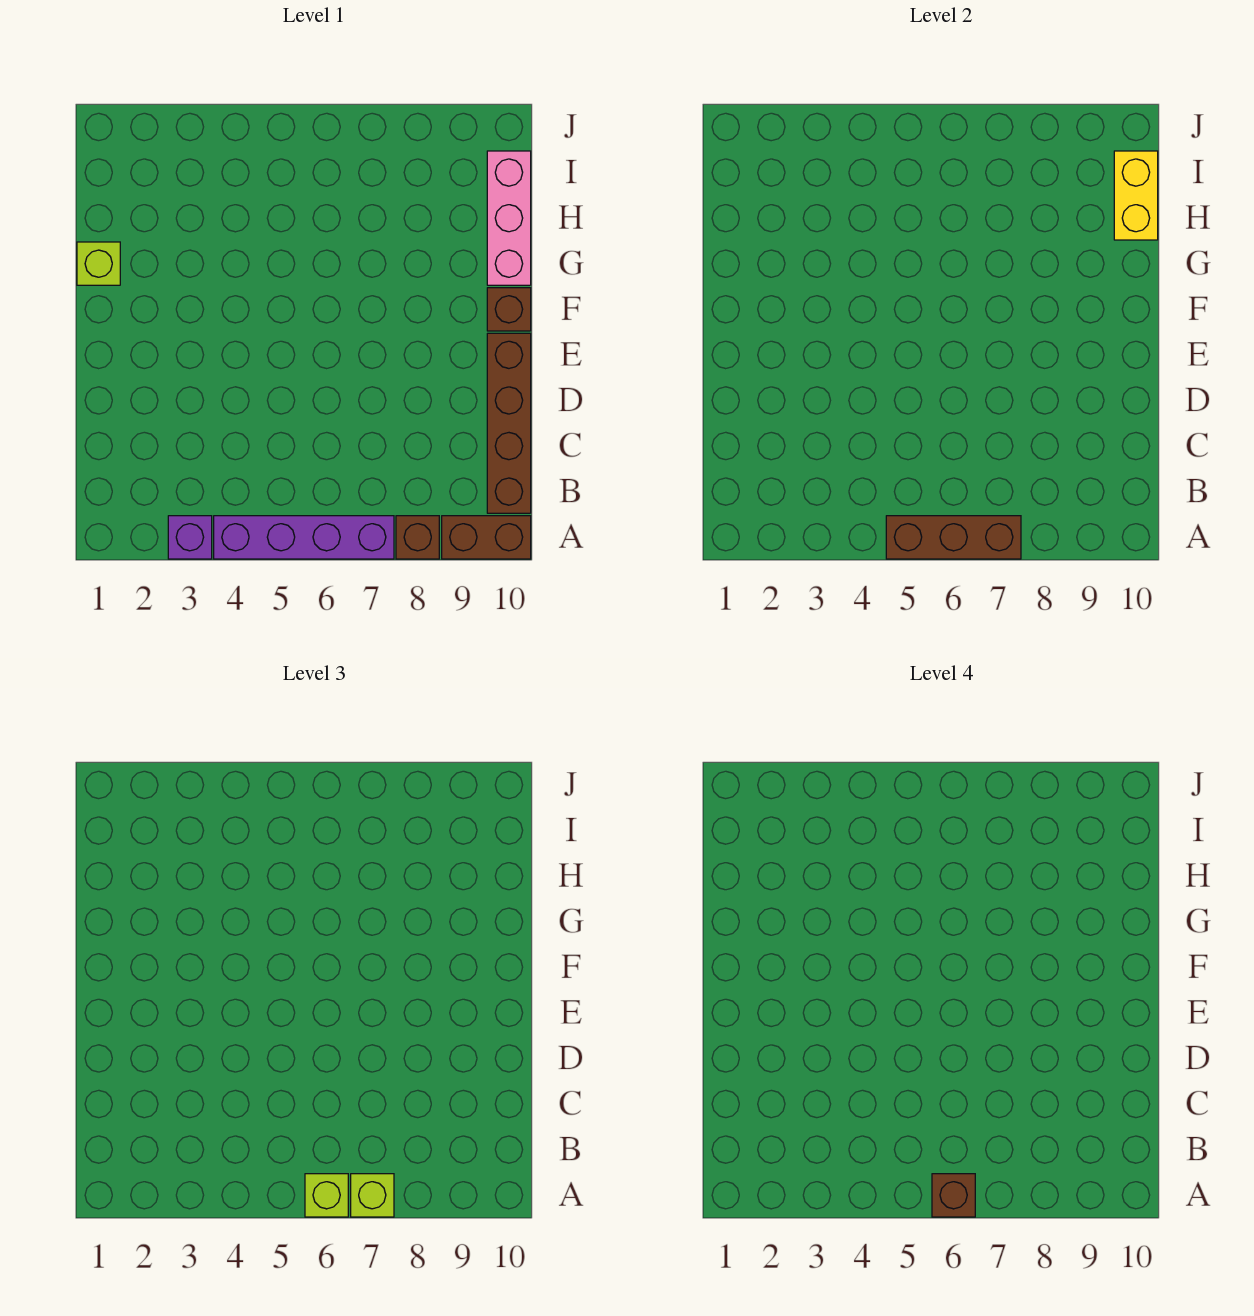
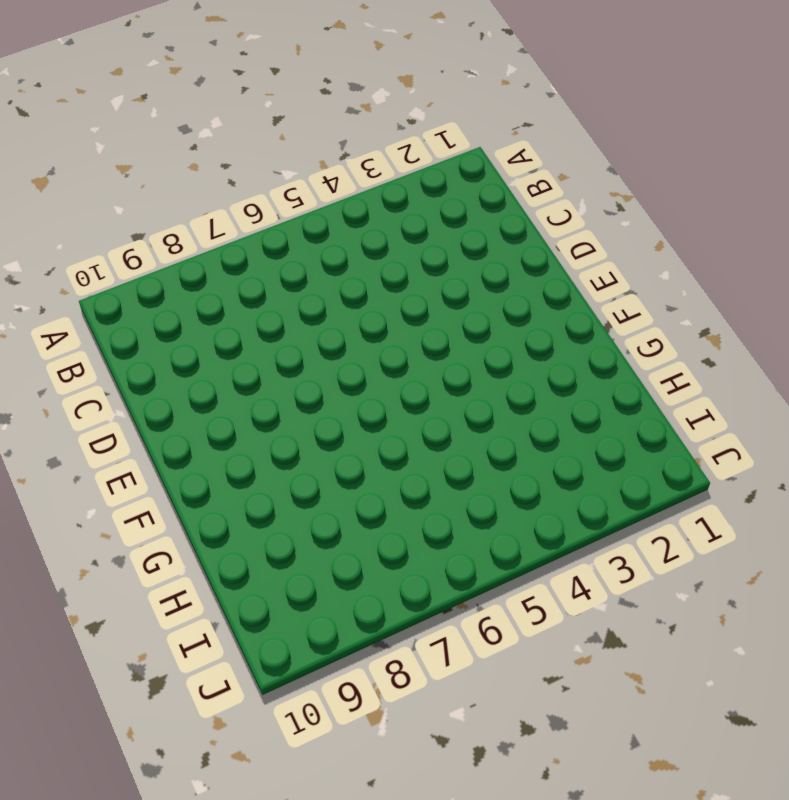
none -> purple brick A3 level 1
none -> purple brick A4:A7 level 1
none -> brown brick A8 level 1

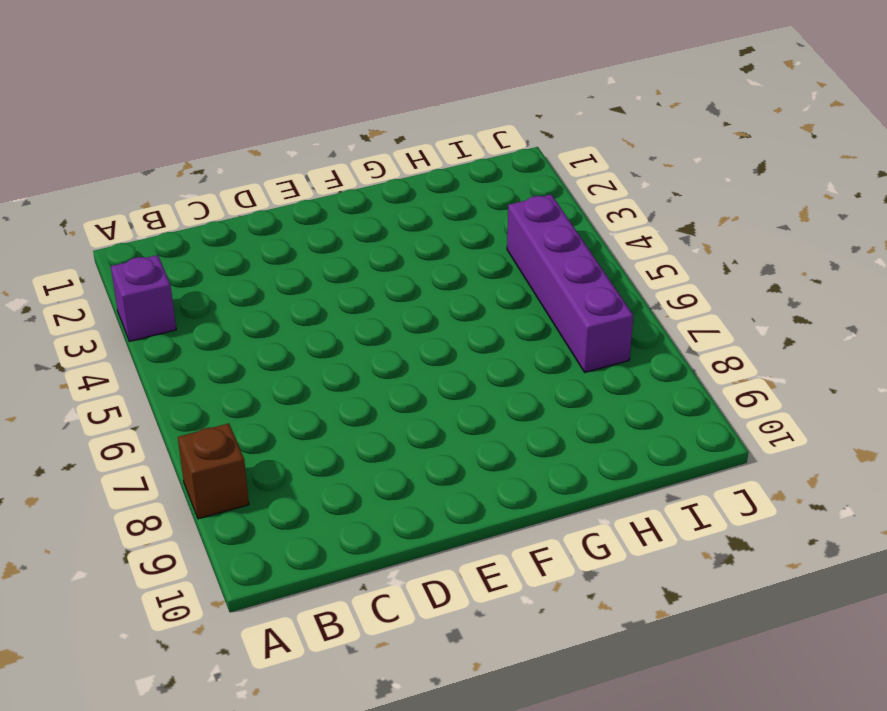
purple brick I4:I7 level 1 -> purple brick A4:A7 level 1
none -> brown brick A9:A10 level 1
none -> brown brick B10:E10 level 1
none -> brown brick F10 level 1

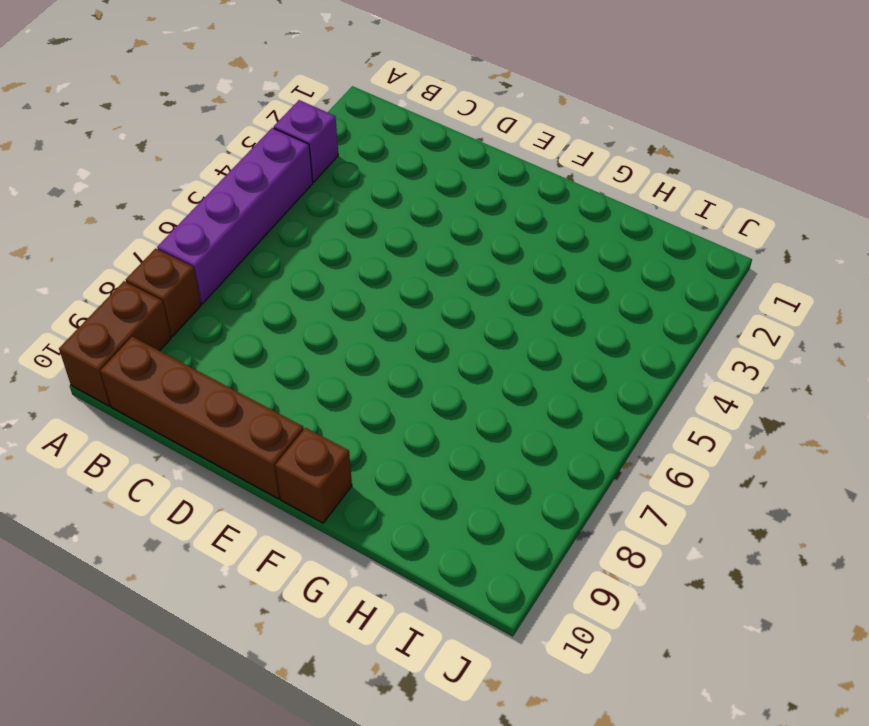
none -> lime brick G1 level 1
none -> pink brick G10:I10 level 1
none -> brown brick A5:A7 level 2

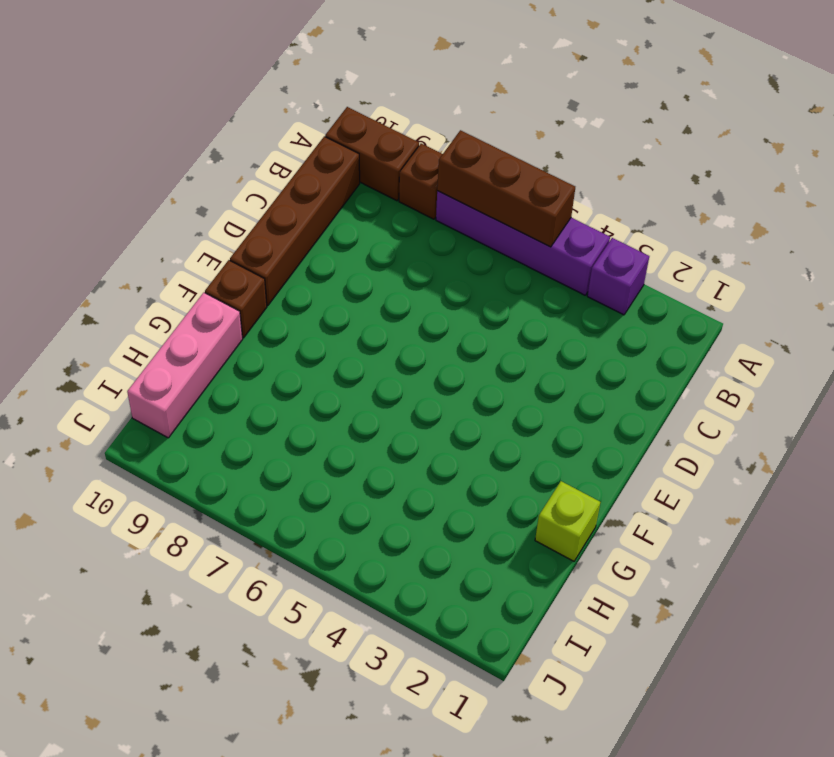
none -> yellow brick H10:I10 level 2
none -> lime brick A6 level 3
none -> lime brick A7 level 3

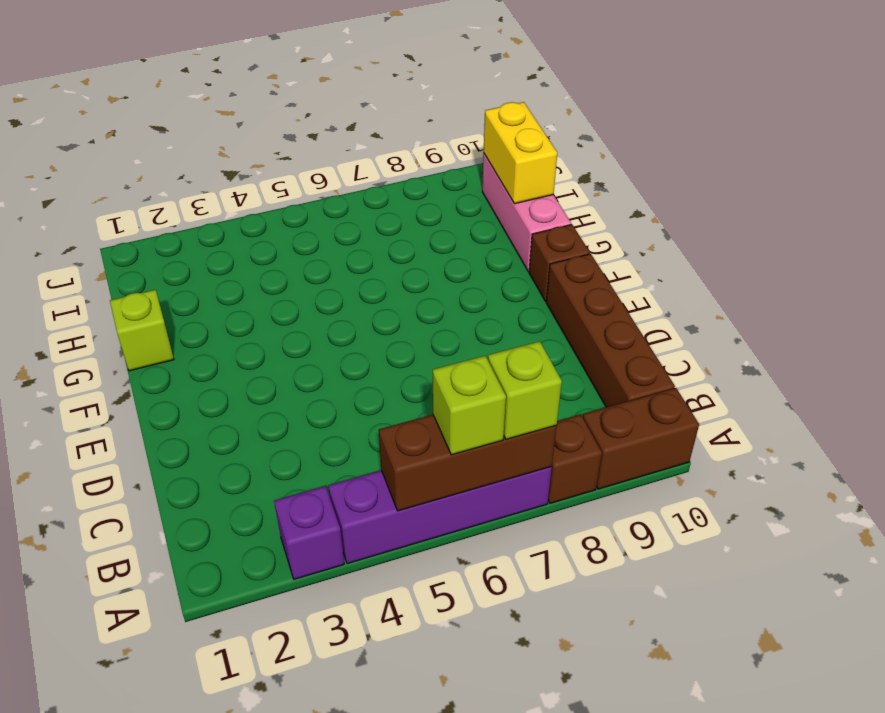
none -> brown brick A6 level 4

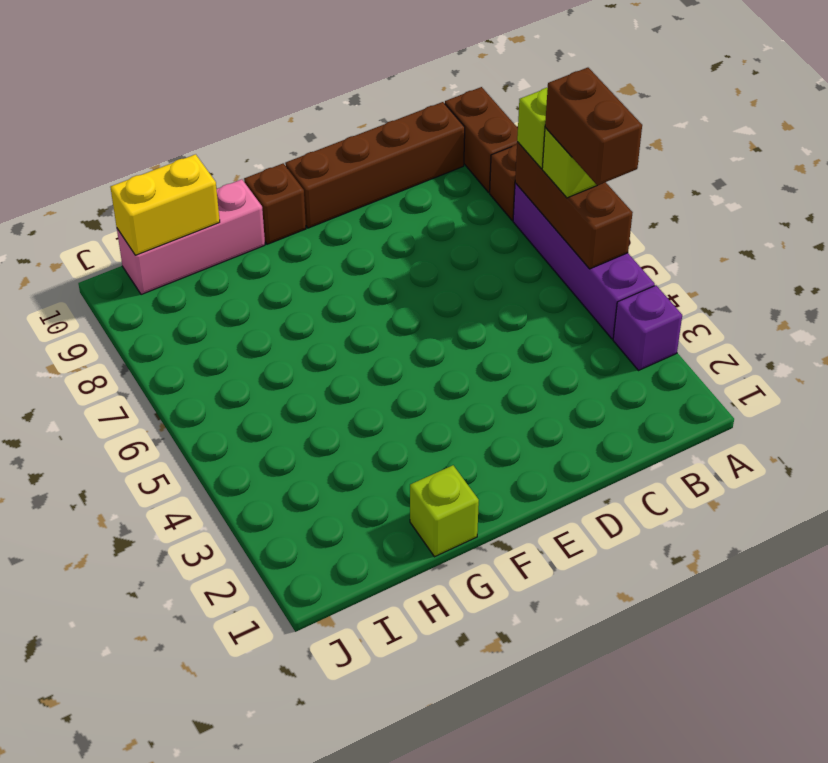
brown brick A5:A6 level 4 -> brown brick A6 level 4

